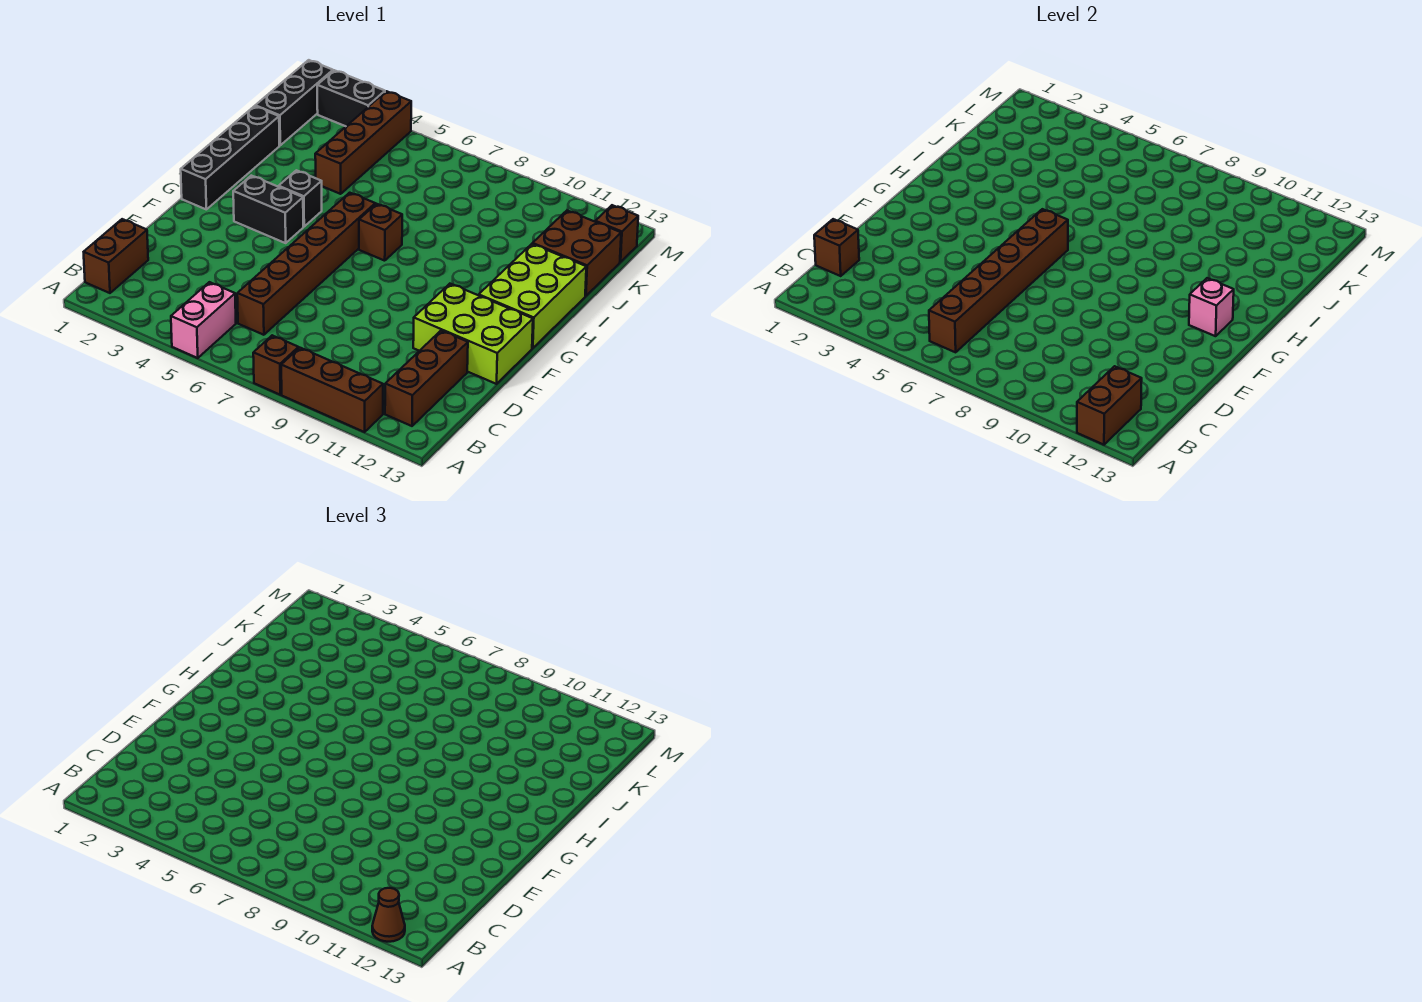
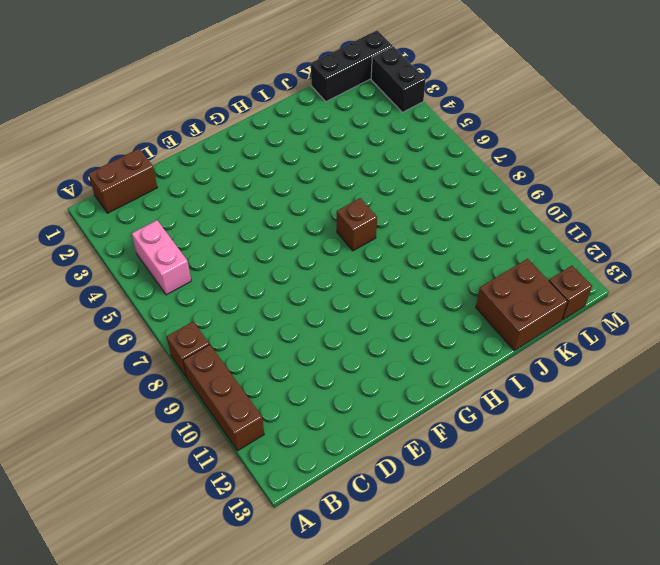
pink brick B4:B5 level 1 -> pink brick A5:B5 level 1
none -> brown brick B12:D12 level 1
none -> brown brick C6:H6 level 1
none -> lime brick E11:F13 level 1

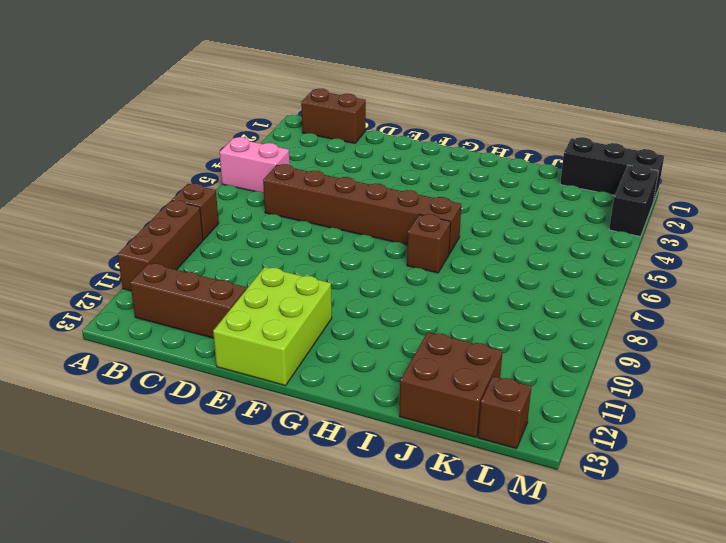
none -> black brick G1:J1 level 1
none -> black brick G3:G4 level 1
none -> lime brick G12:I13 level 1

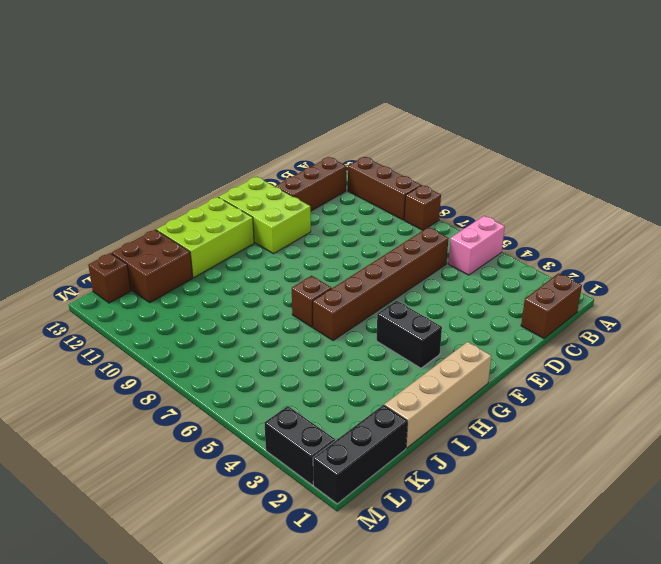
tan brick G1:J1 level 1 -> black brick G1:J1 level 1
none -> black brick H4 level 1
none -> brown brick J4:M4 level 1
none -> brown brick A12:B12 level 2

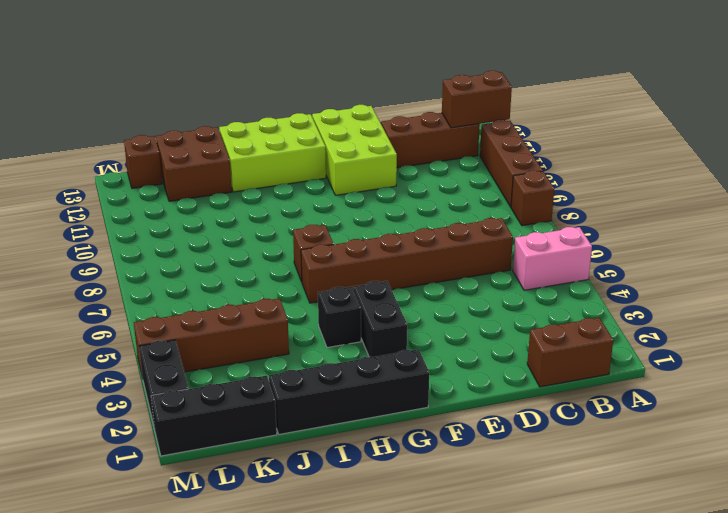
none -> brown brick B6:G6 level 2
none -> brown brick C1 level 2
none -> pink brick G12 level 2

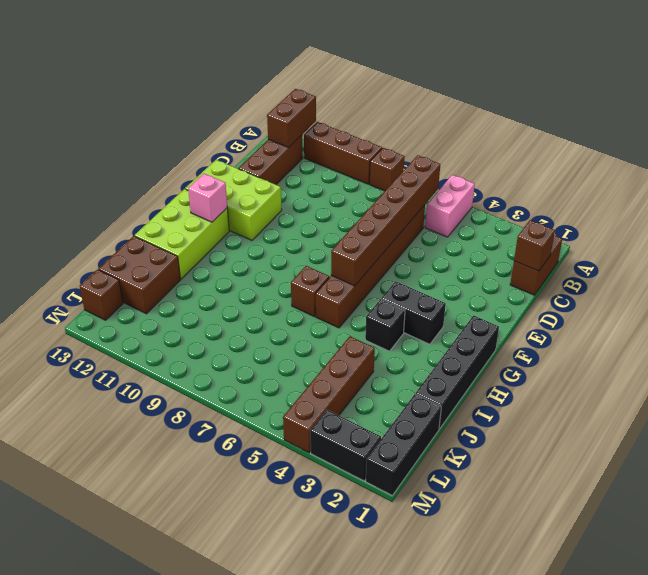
none -> brown cone A12 level 3

